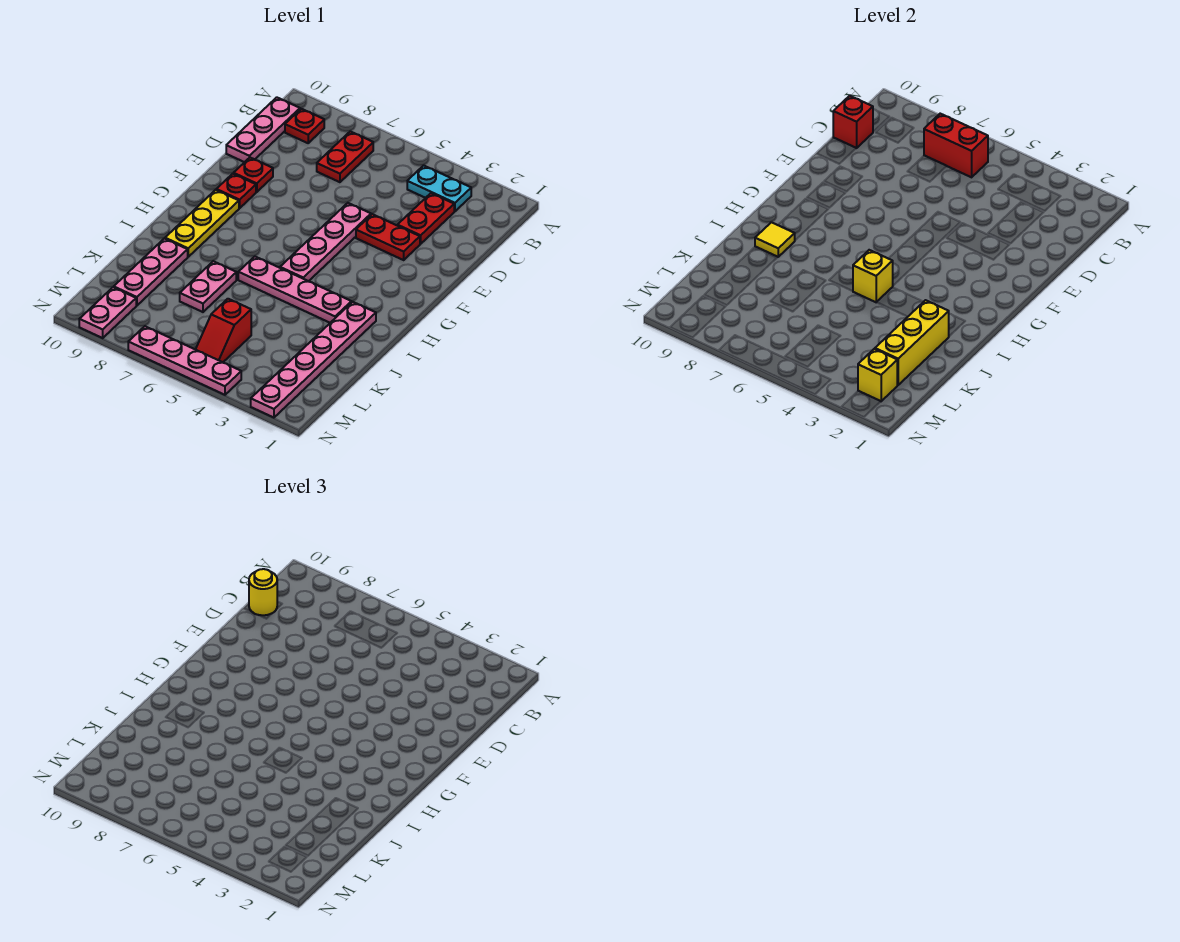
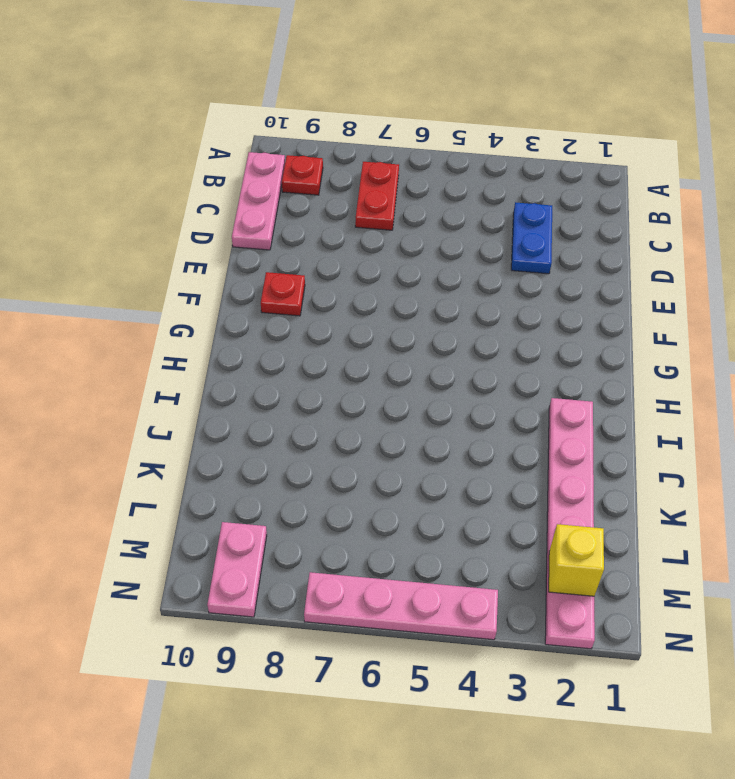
blue plate C3:D3 level 1 -> red plate C3:D3 level 1
none -> cyan plate B3:B4 level 1
none -> red plate E3:E4 level 1
none -> pink plate E5:H5 level 1

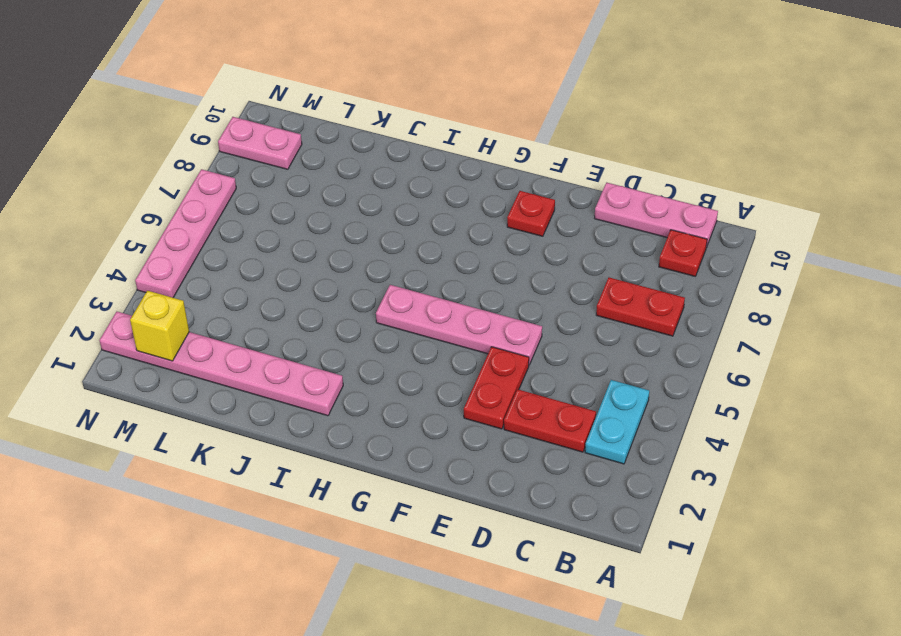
none -> red plate E9 level 1
none -> yellow plate G9:I9 level 1
none -> pink plate I3:I6 level 1

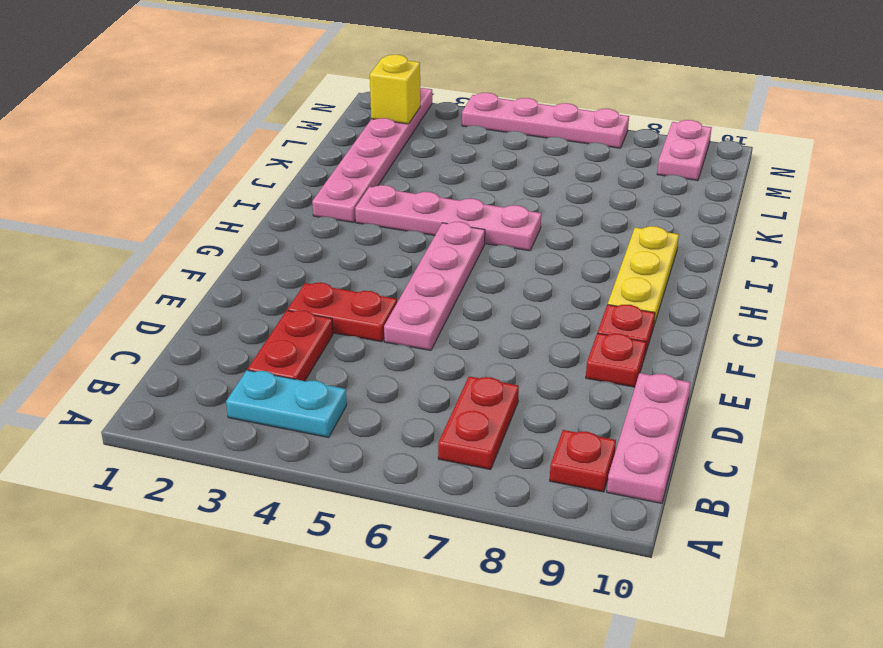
none -> pink plate J7:K7 level 1
none -> pink plate J9:L9 level 1
none -> red slope L5:M5 level 1 top L

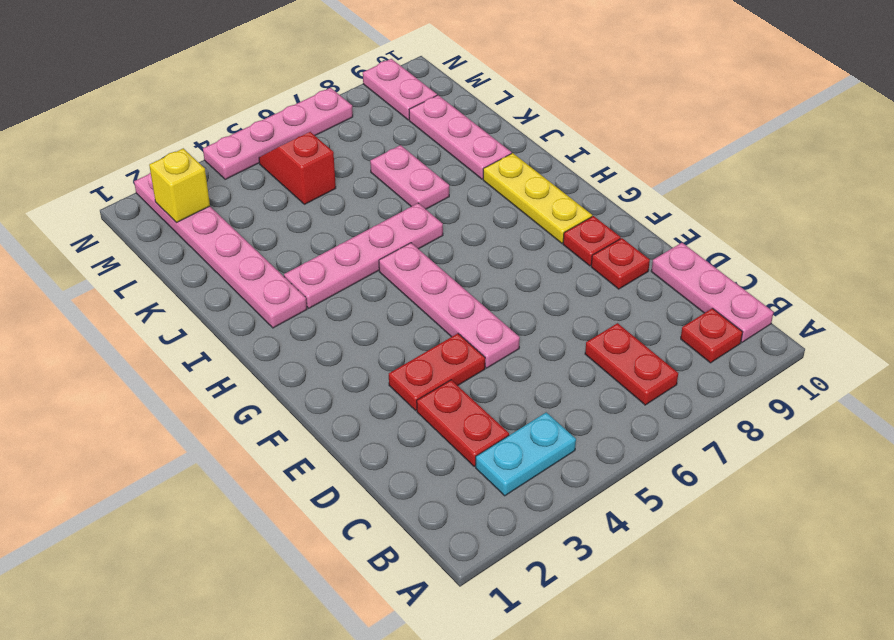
none -> red brick B6:B7 level 2
none -> red brick C10 level 2
none -> yellow brick I5 level 2

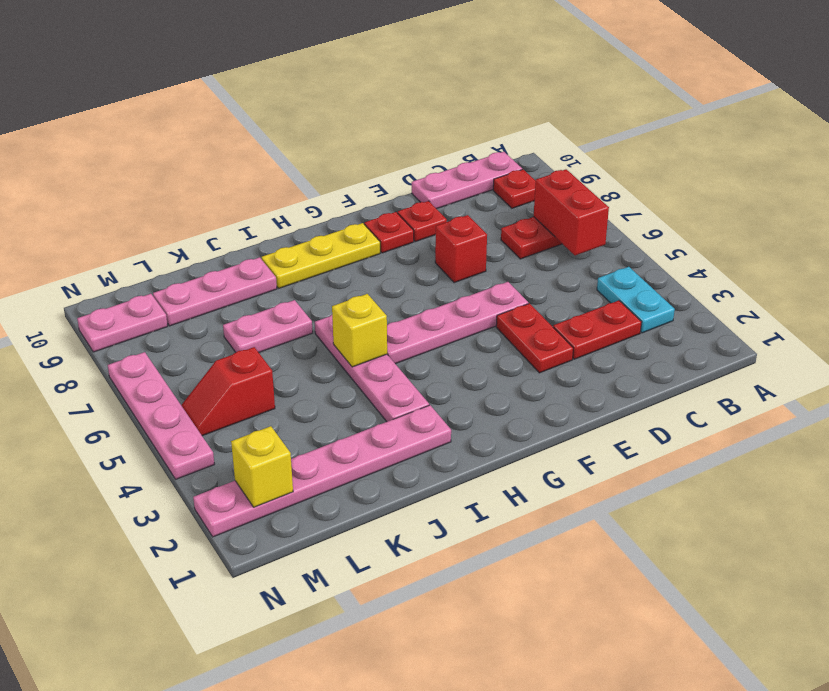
red brick E7 level 1 -> red brick C10 level 2
none -> yellow tile I9 level 2
none -> yellow brick J2:L2 level 2
none -> yellow round brick C10 level 3

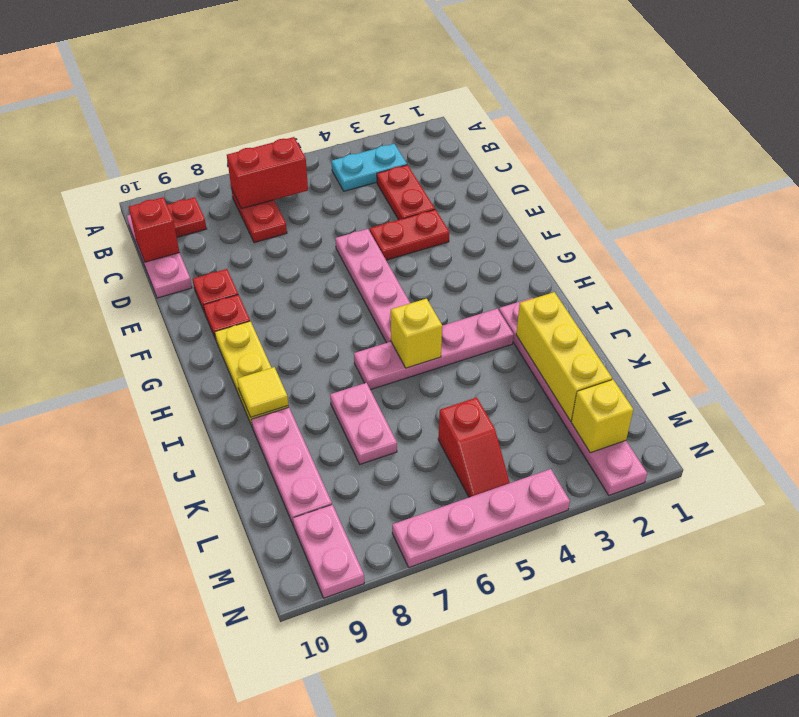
none -> yellow round brick C10 level 3

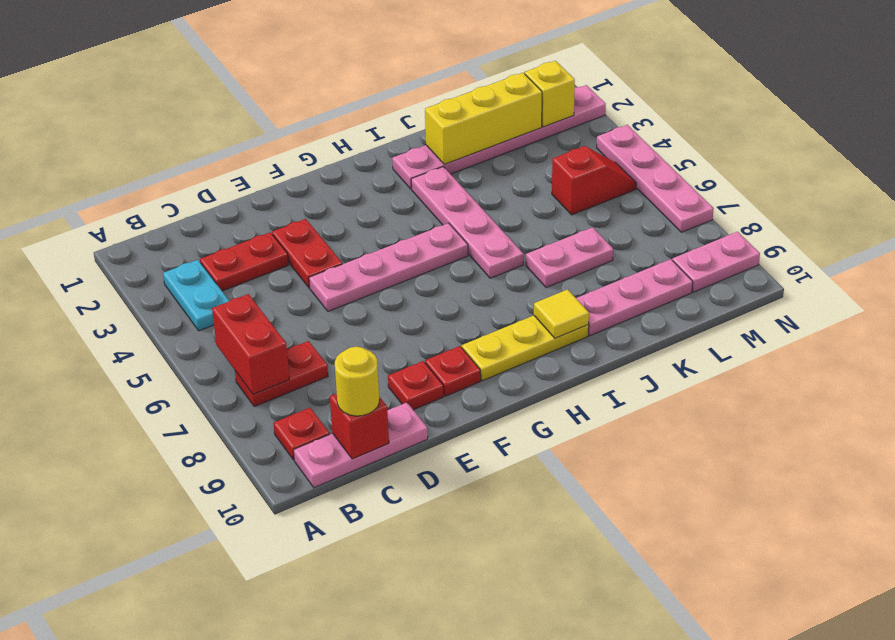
none -> yellow brick I5 level 2

